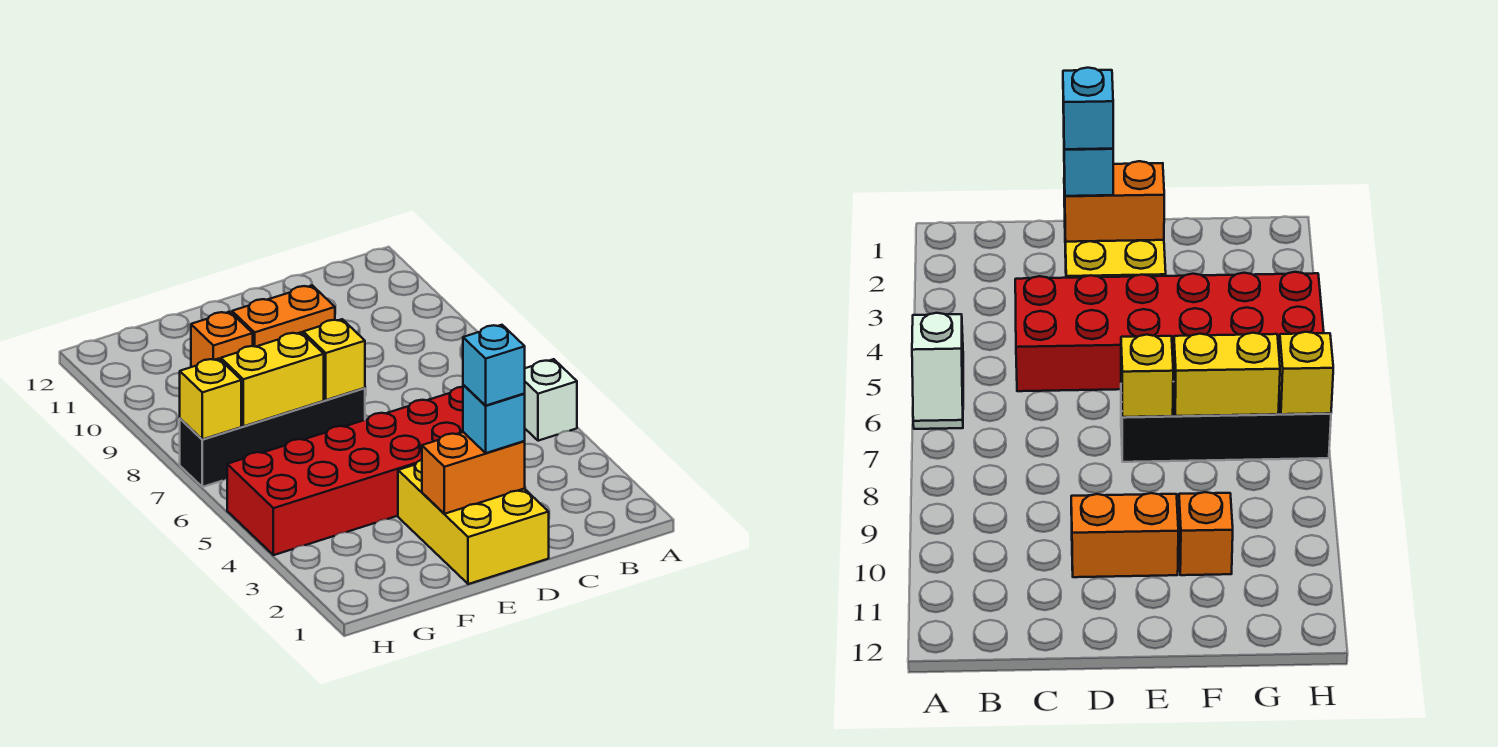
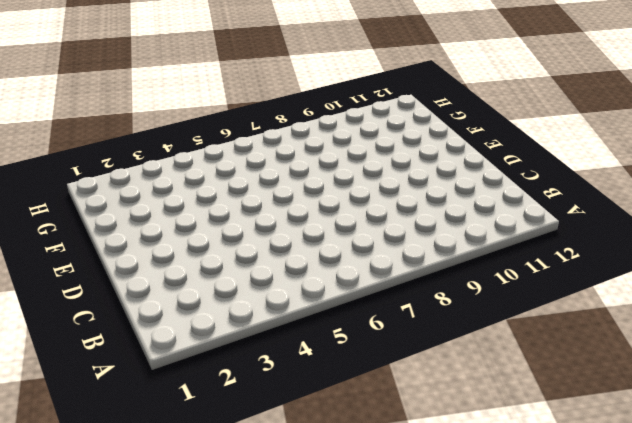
none -> white slope A5:A6 level 1 top 5
none -> red brick C4:H5 level 1
none -> yellow brick D1:E3 level 1

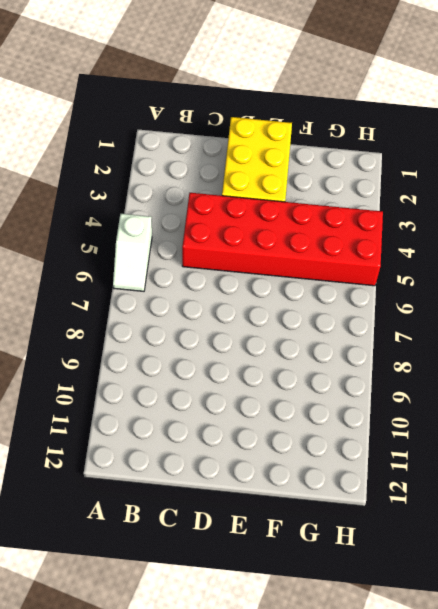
none -> orange brick D10:E10 level 1
none -> black brick E7:H7 level 1
none -> orange brick F10 level 1

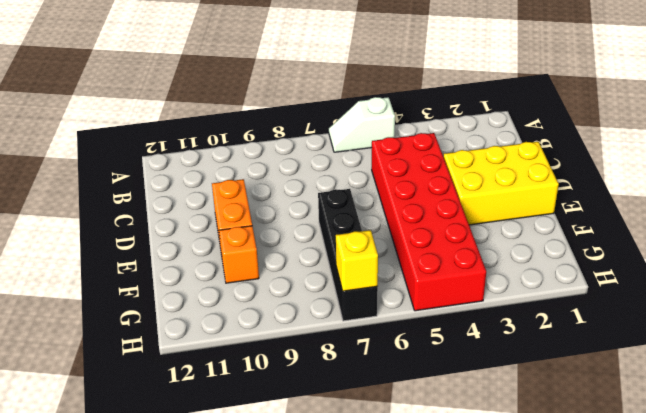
none -> orange brick D2:E2 level 2
none -> yellow brick E7 level 2
none -> yellow brick F7:G7 level 2

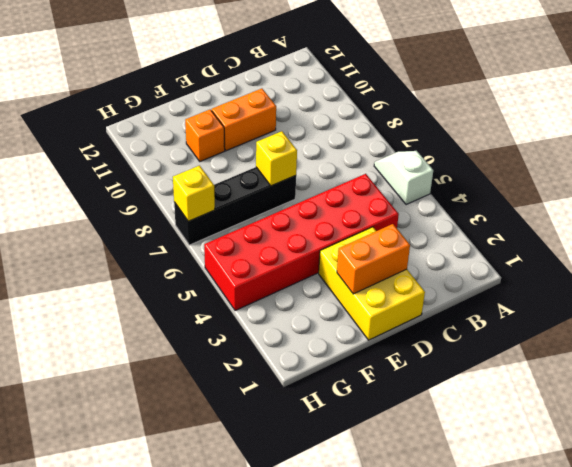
none -> yellow brick F7:G7 level 2
none -> cyan brick D2 level 3
none -> cyan brick D2 level 4

